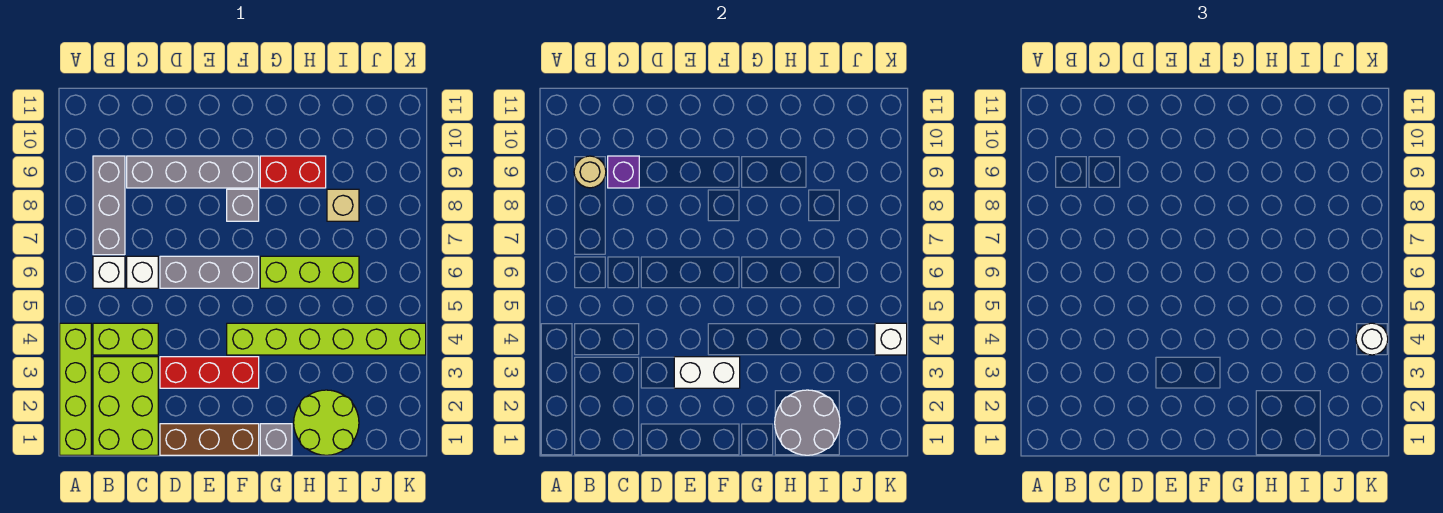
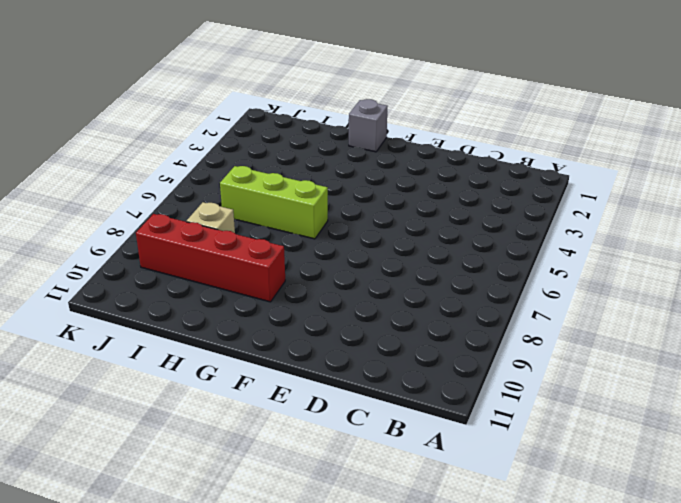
red brick G9:J9 level 1 -> red brick G9:H9 level 1
none -> lime brick A1:A4 level 1
none -> lime brick B1:C3 level 1
none -> lime brick B4:C4 level 1

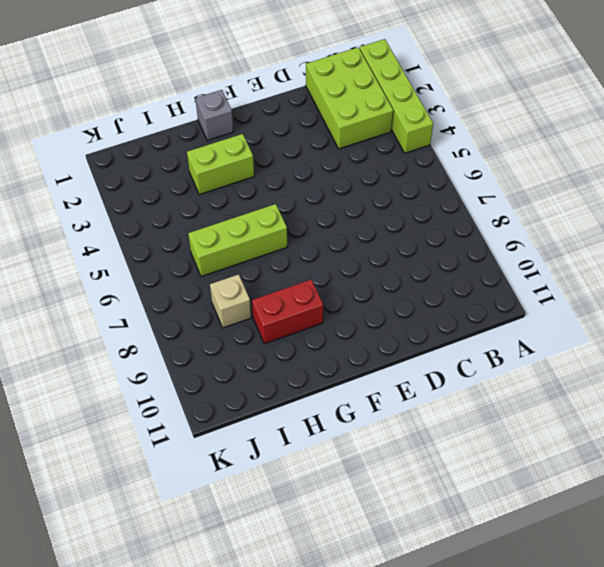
lime brick G3:H3 level 1 -> lime brick B4:C4 level 1
none -> white brick B6 level 1
none -> grey brick B7:B9 level 1
none -> white brick C6 level 1

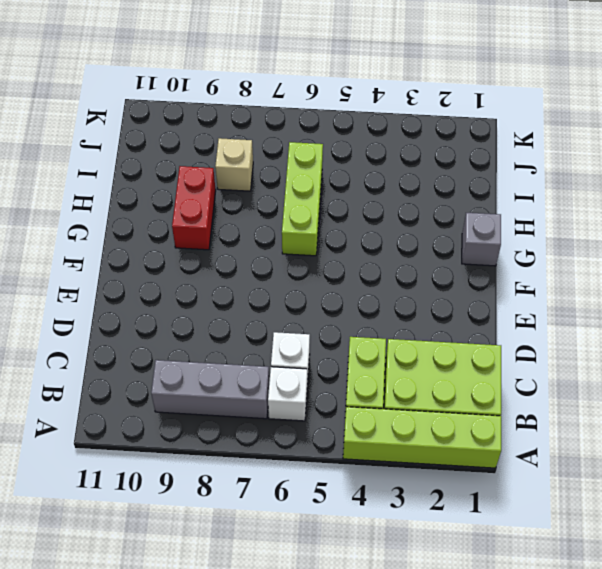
none -> grey brick C9:F9 level 1
none -> brown brick D1:F1 level 1
none -> red brick D3:F3 level 1

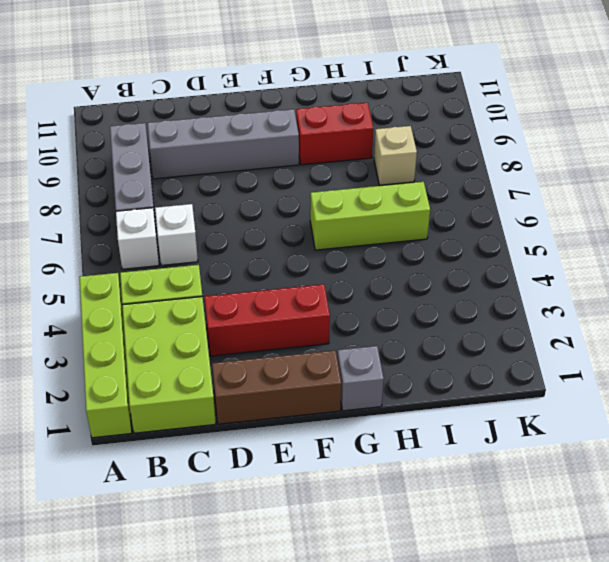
none -> grey brick D6:F6 level 1
none -> lime brick F4:K4 level 1
none -> grey brick F8 level 1

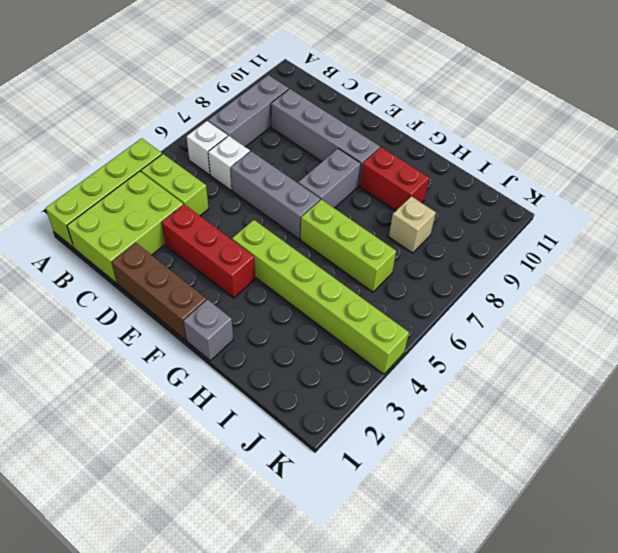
grey brick F7:F8 level 1 -> grey brick F8 level 1
none -> lime round brick H1:I2 level 1
none -> tan round brick B9 level 2
none -> purple brick C9 level 2

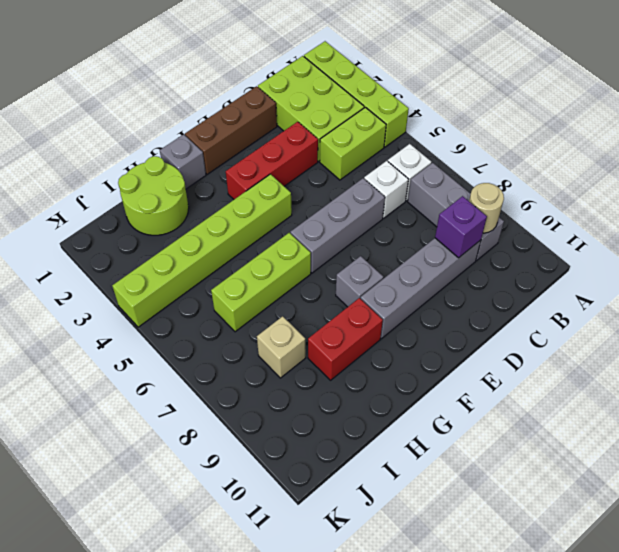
none -> white brick E3:F3 level 2
none -> grey round brick H1:I2 level 2
none -> white brick K4 level 2

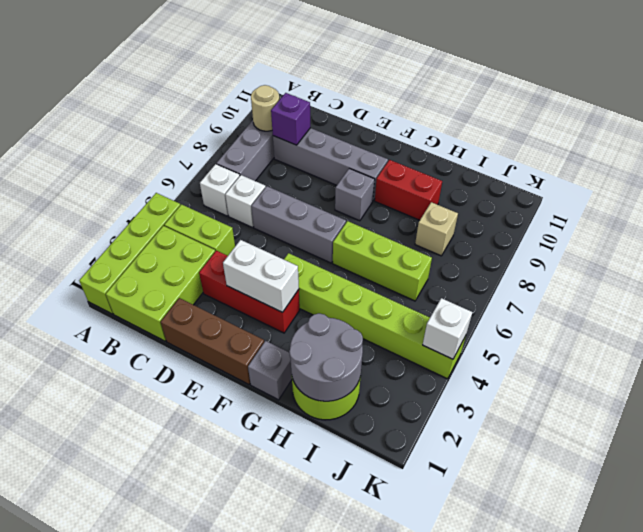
none -> white round brick K4 level 3

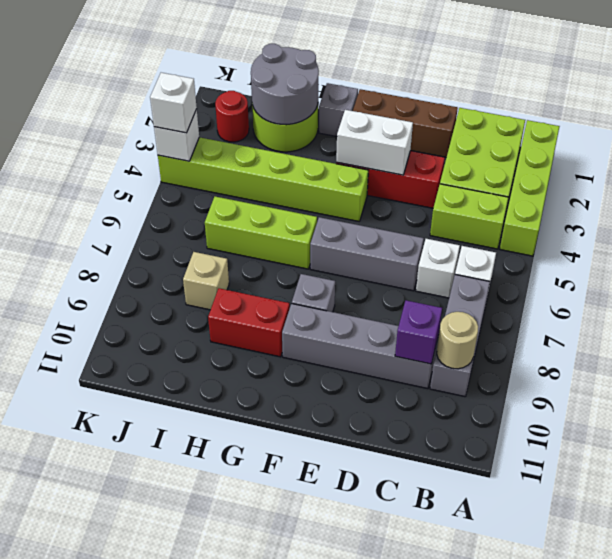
red round brick J2 level 1 -> none
white brick K4 level 3 -> white round brick K4 level 3

